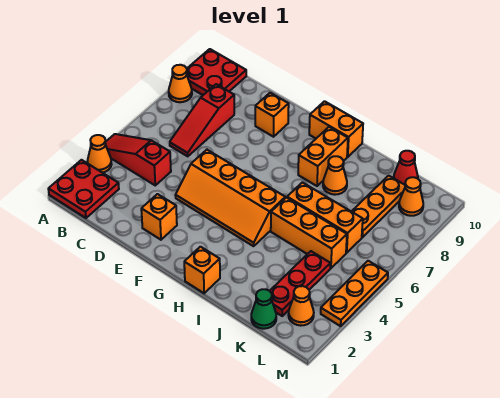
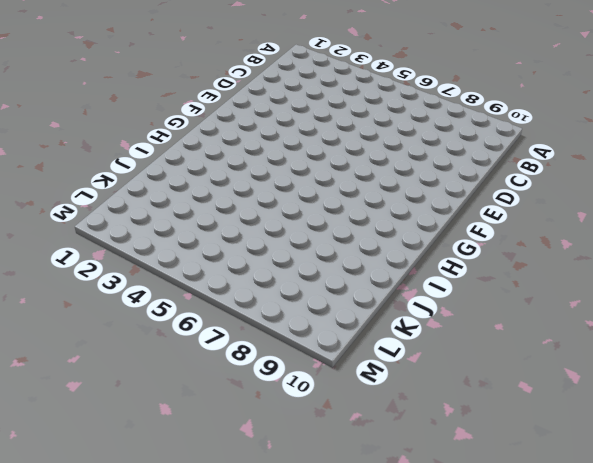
none -> red plate A1:B2 level 1
none -> orange cone A3 level 1
none -> red slope A4:C4 level 1 top C

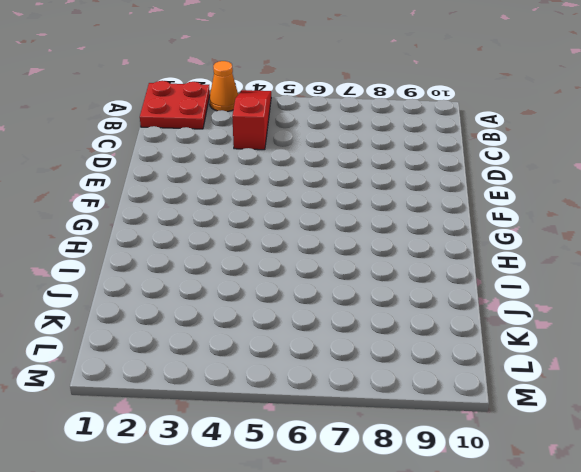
none -> orange cone A8 level 1
none -> red plate A9:B10 level 1
none -> red slope C6:C8 level 1 top 8

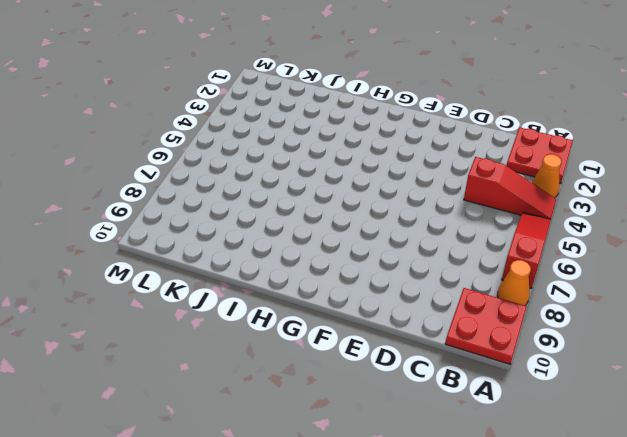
red slope A5:A7 level 1 top 7 -> red slope C6:C8 level 1 top 8
none -> orange brick E2 level 1
none -> orange slope E4:H5 level 1 top 5
none -> orange brick E9 level 1

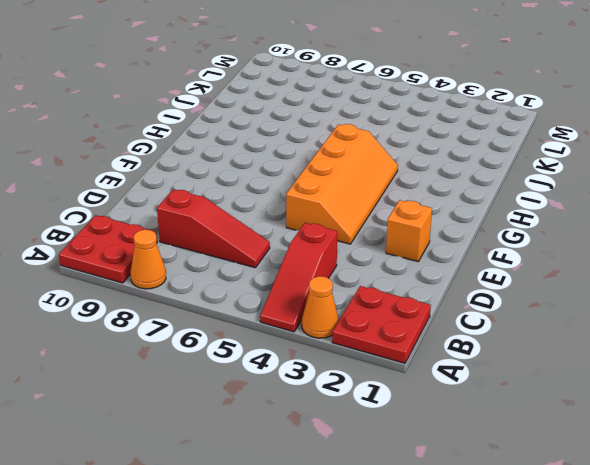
none -> orange brick E9 level 1
none -> orange brick G10:H10 level 1
none -> orange brick H1 level 1

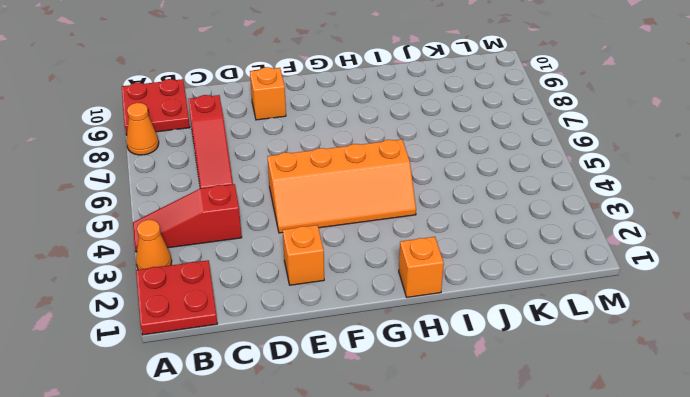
none -> orange brick G10:H10 level 1
none -> orange brick H8:H9 level 1
none -> orange brick I5:K5 level 1

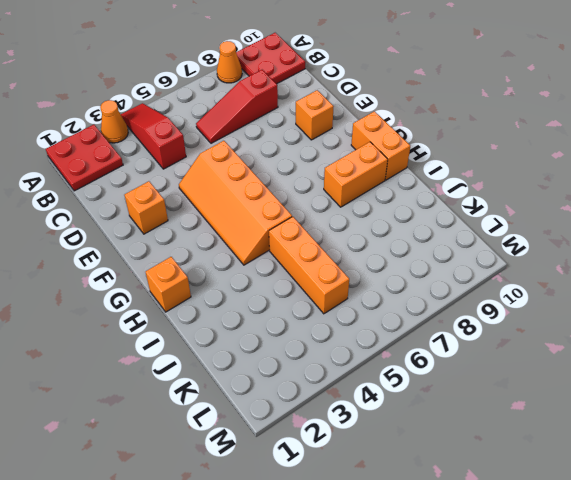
none -> orange brick I6:K6 level 1
none -> orange cone I8 level 1
none -> green cone K1 level 1

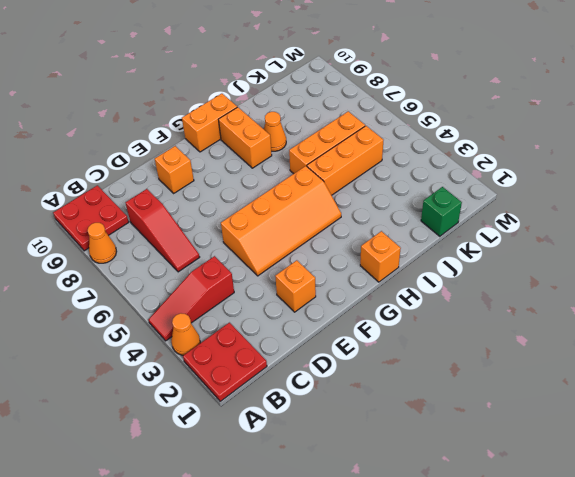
green brick K1 level 1 -> green cone K1 level 1
none -> red plate K2:K4 level 1
none -> orange plate K7:K9 level 1
none -> red cone K10 level 1

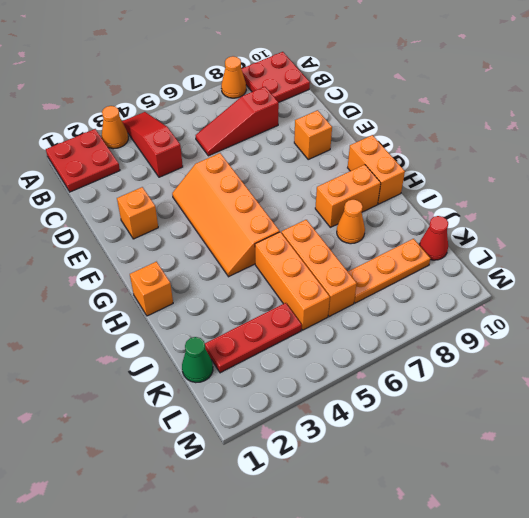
none -> orange cone L2 level 1
none -> orange cone L9 level 1
none -> orange plate M3:M5 level 1

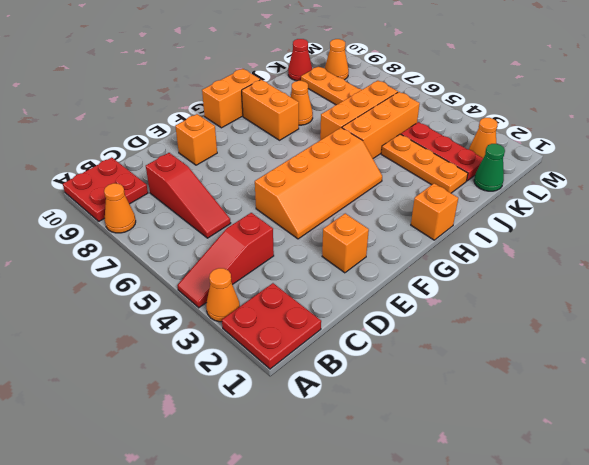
orange plate J2:J4 level 1 -> orange plate M3:M5 level 1

